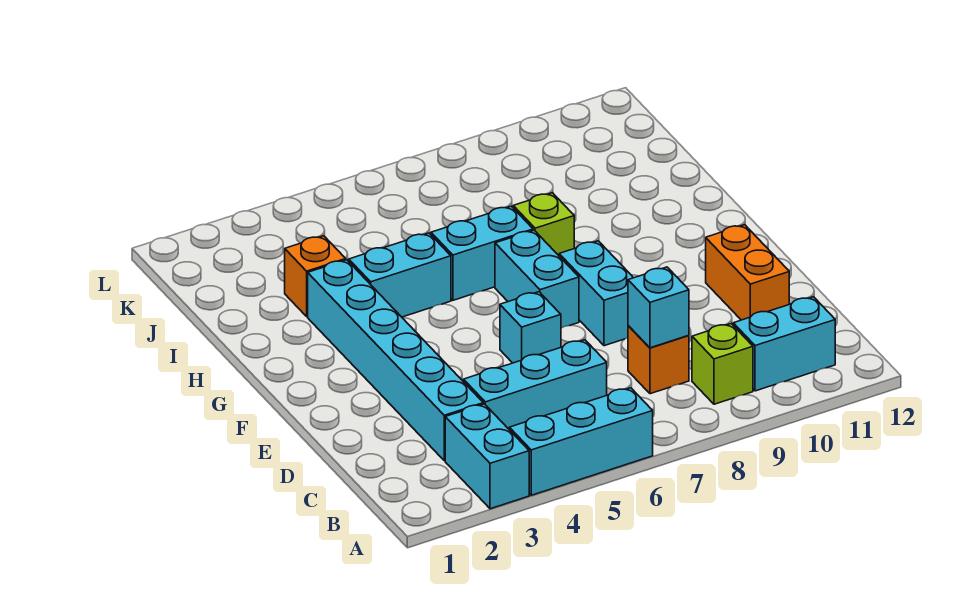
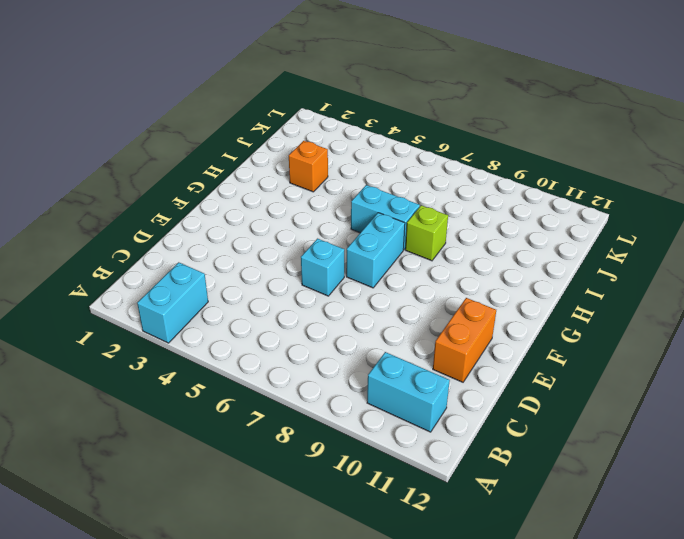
none -> cyan brick A4:A6 level 1
none -> lime brick B9 level 1
none -> cyan brick C3:H3 level 1

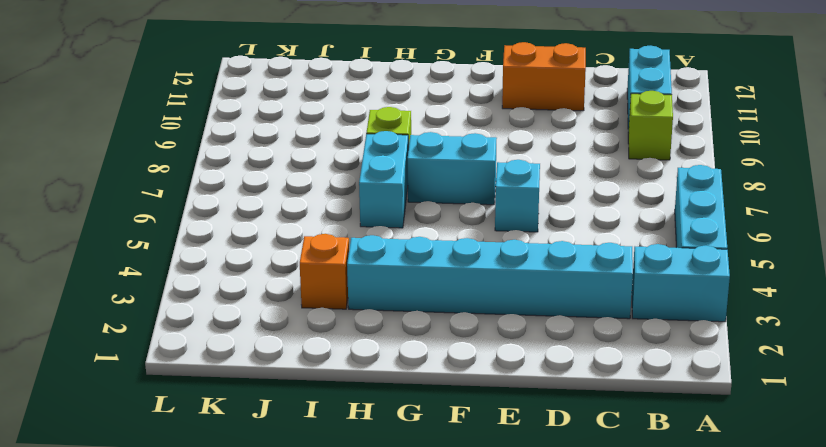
none -> cyan brick C4:C6 level 1
none -> orange brick C8 level 1
none -> cyan brick E8:F8 level 1

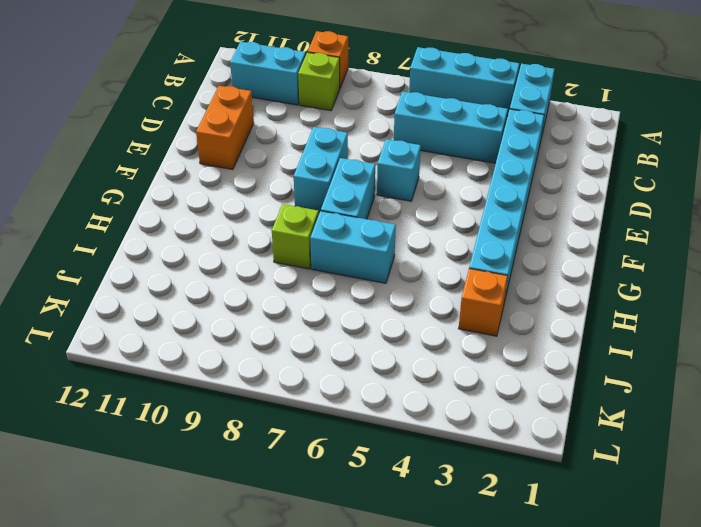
orange brick A9 level 1 -> orange brick C8 level 1
none -> cyan brick H4:H5 level 1
none -> cyan brick C8 level 2

